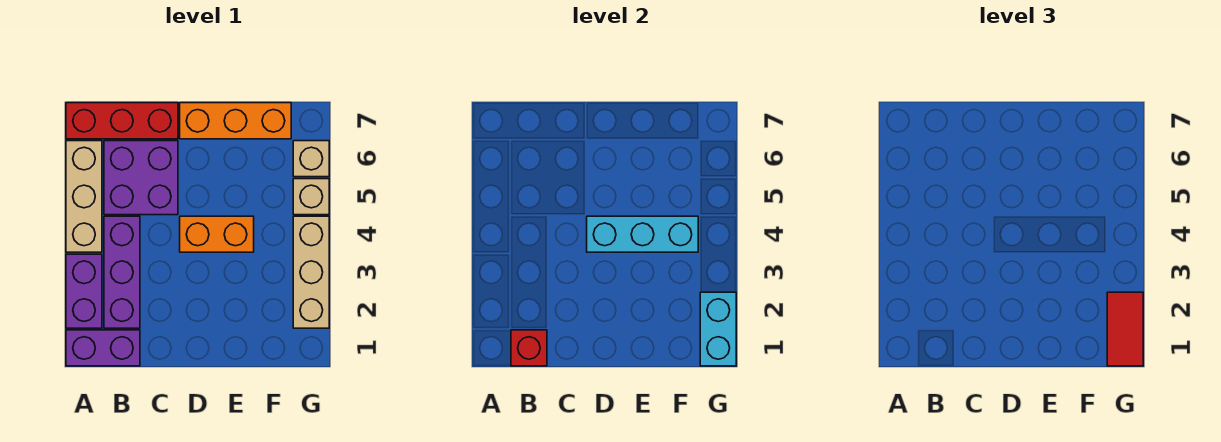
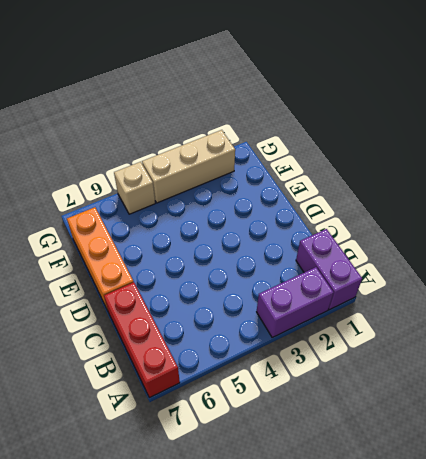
none -> tan brick A4:A6 level 1
none -> purple brick B2:B4 level 1
none -> purple brick B5:C6 level 1

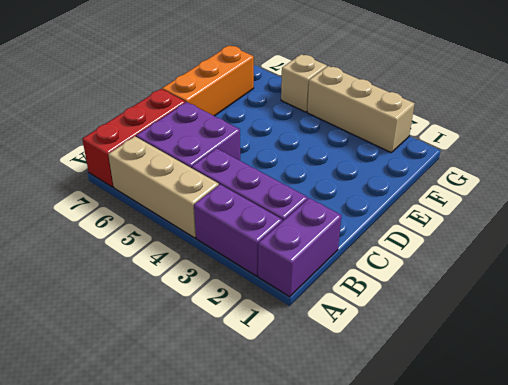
none -> orange brick D4:E4 level 1
none -> tan brick G6 level 1
none -> red brick B1 level 2

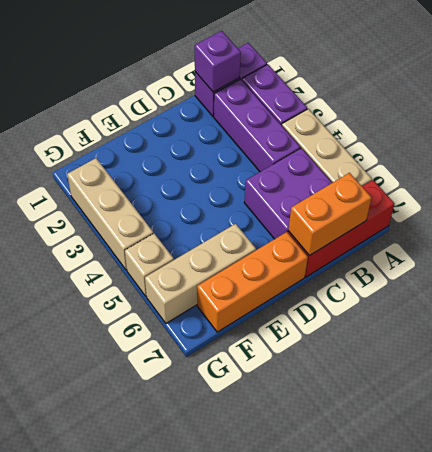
purple brick B1 level 2 -> red brick B1 level 2
orange brick B7:C7 level 2 -> orange brick D4:E4 level 1
tan brick E6:G6 level 1 -> tan brick G6 level 1
none -> cyan brick D4:F4 level 2
none -> cyan brick G1:G2 level 2
none -> red tile G1:G2 level 3

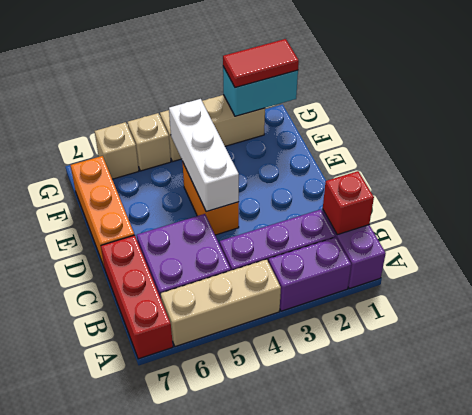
white brick D4:F4 level 2 -> cyan brick D4:F4 level 2

